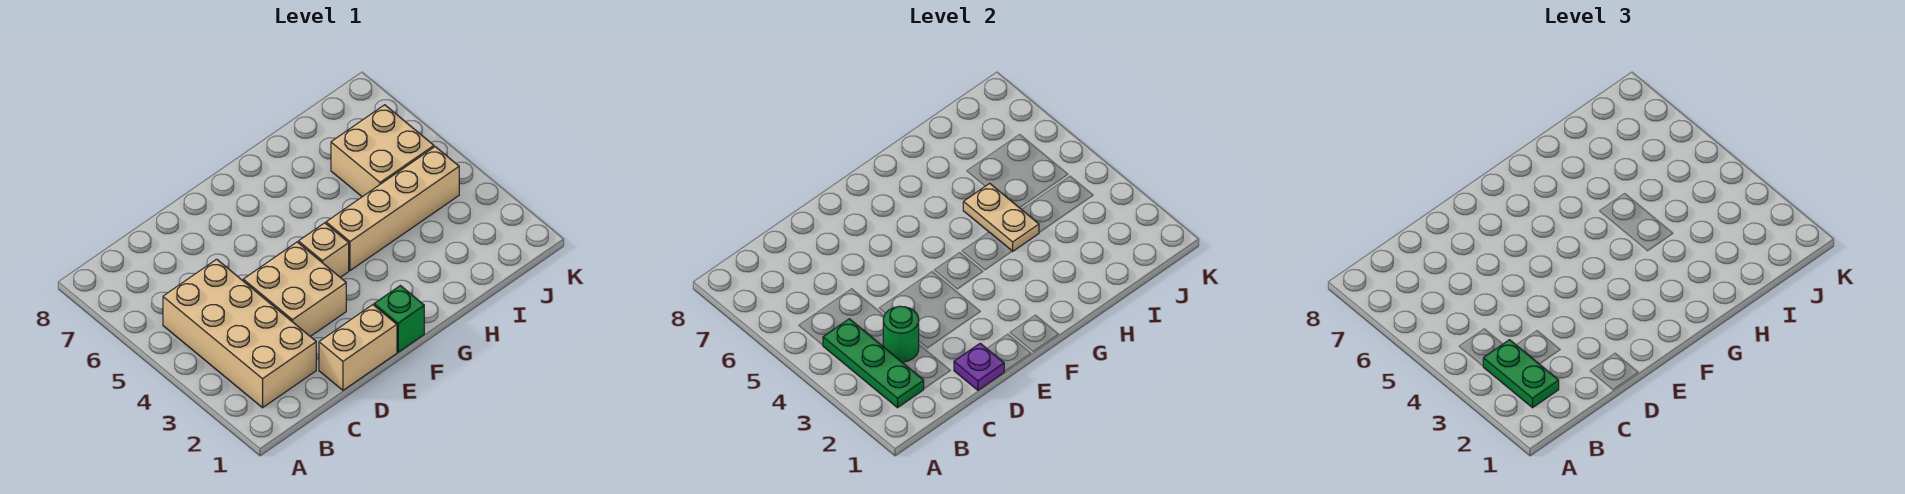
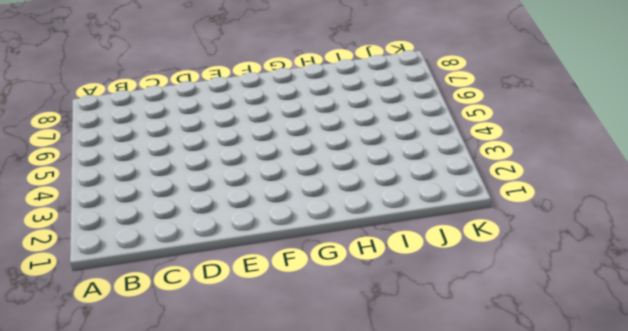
none -> tan brick B2:C5 level 1
none -> tan brick D1:E1 level 1
none -> tan brick D3:E4 level 1

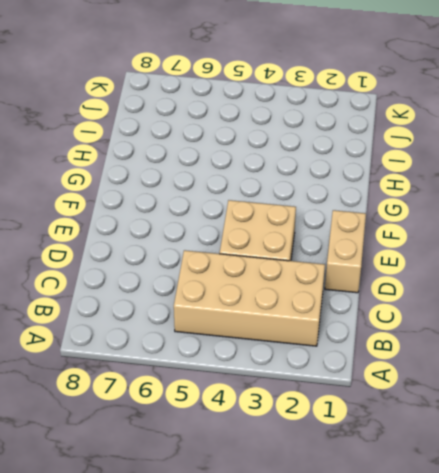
none -> green brick F1 level 1
none -> tan brick F4 level 1
none -> tan brick G4:J4 level 1

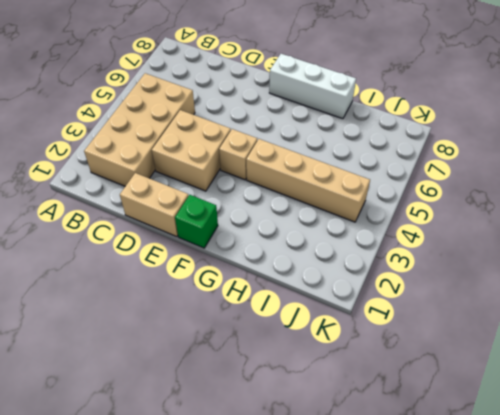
white brick F8:H8 level 1 -> none
none -> tan brick I5:J6 level 1
none -> green plate B2:B4 level 2
none -> green round brick C3 level 2

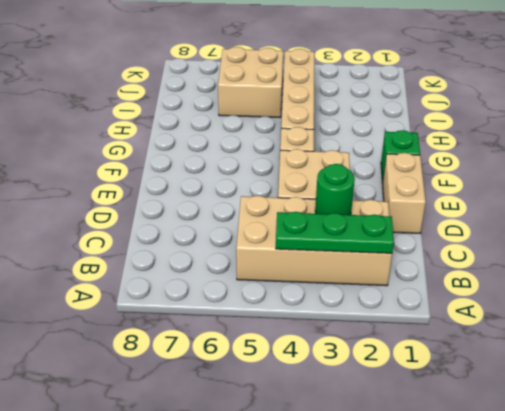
none -> purple plate D1 level 2
none -> tan plate H4:H5 level 2
none -> green plate B2:B3 level 3

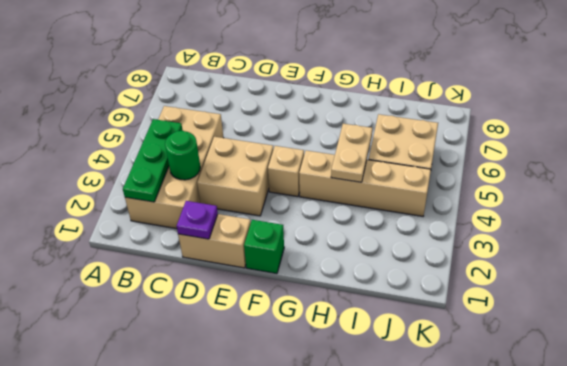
none -> green plate B2:B3 level 3

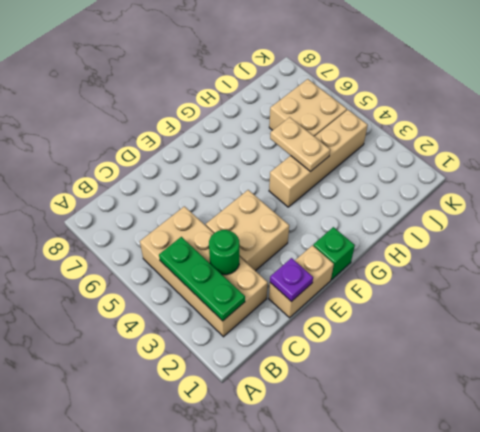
none -> tan brick F4 level 1
none -> green plate B2:B3 level 3

